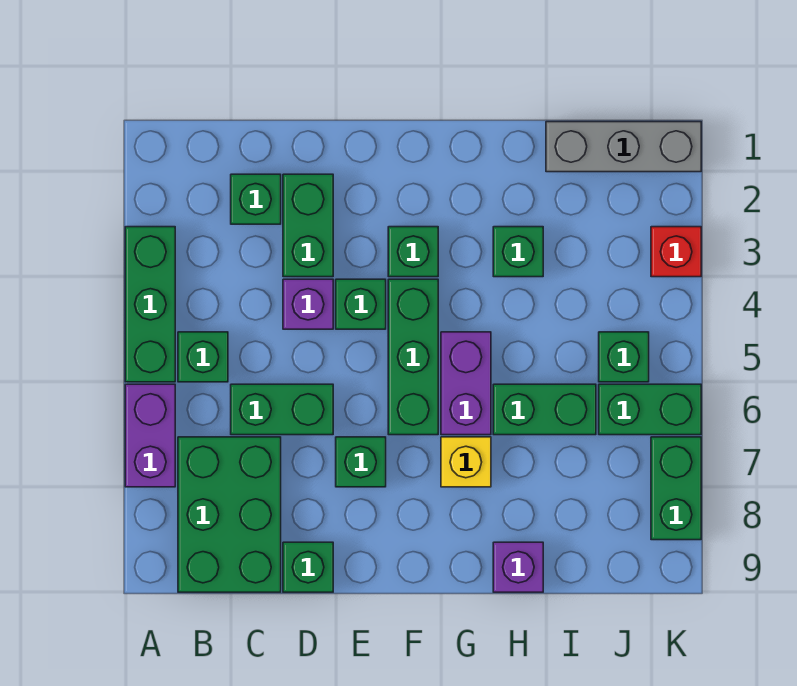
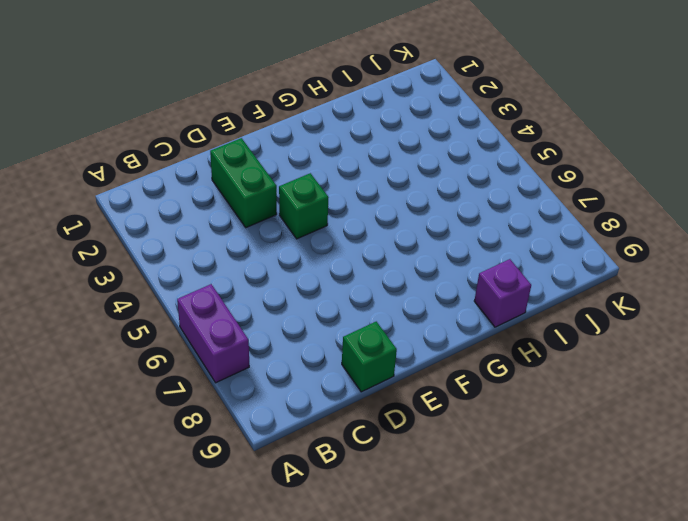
none -> green brick A3:A5 level 1
none -> green brick B5 level 1
none -> green brick B7:C9 level 1

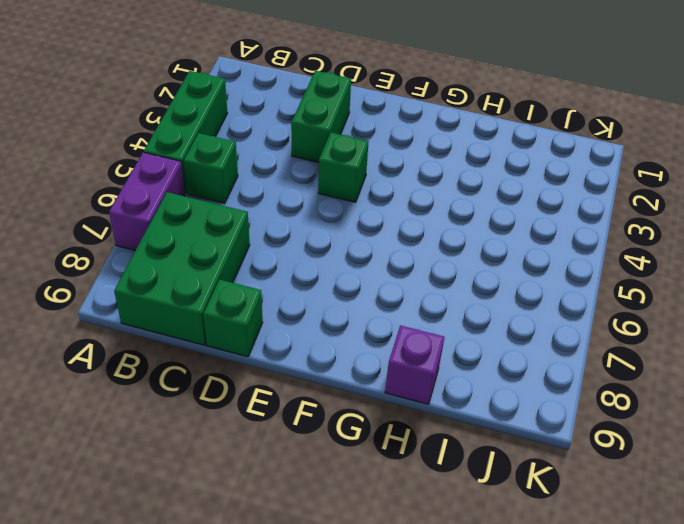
none -> green brick C2 level 1
none -> green brick C6:D6 level 1
none -> purple brick D4 level 1

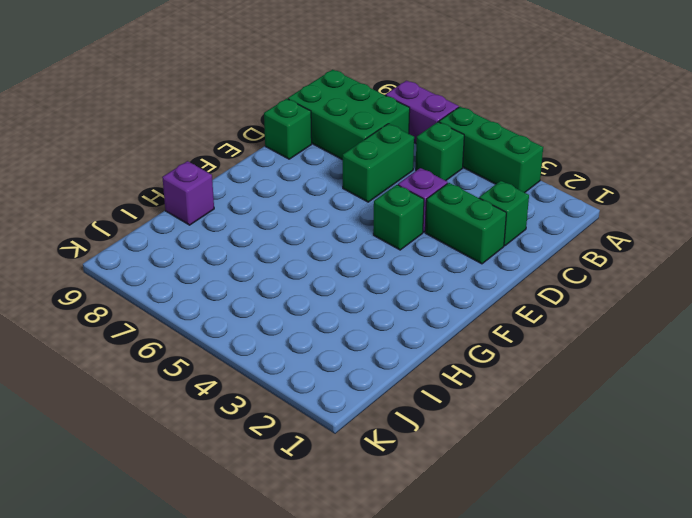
none -> green brick E7 level 1
none -> green brick F3 level 1
none -> green brick F4:F6 level 1

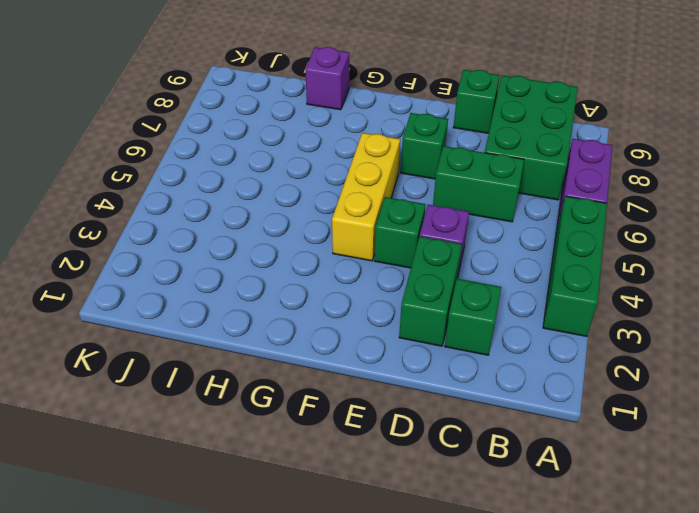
yellow brick F4:F6 level 1 -> green brick F4:F6 level 1
none -> green brick B5 level 1
none -> green brick F3 level 1
none -> purple brick G5:G6 level 1

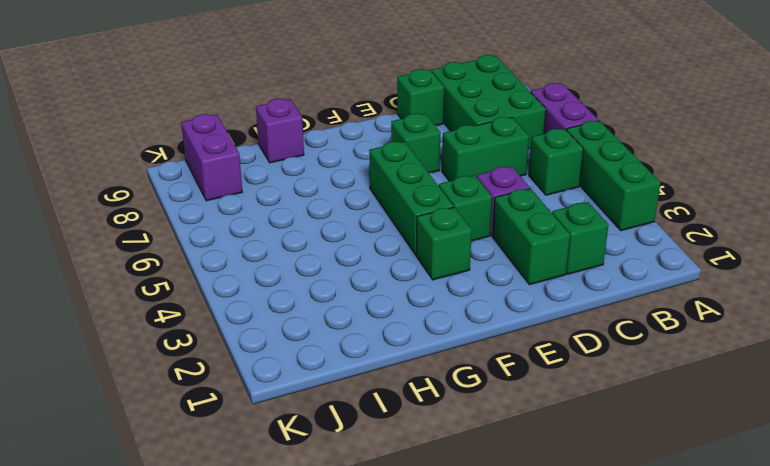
purple brick J8:J9 level 1 -> purple brick G5:G6 level 1
none -> yellow brick G7 level 1
none -> green brick H3 level 1
none -> green brick H6:I6 level 1

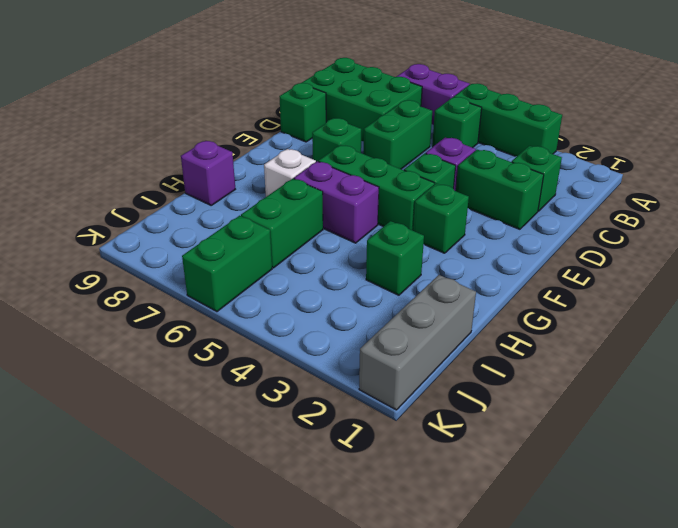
white brick G7 level 1 -> yellow brick G7 level 1
none -> green brick J5 level 1
none -> red brick K3 level 1
none -> green brick K7:K8 level 1

